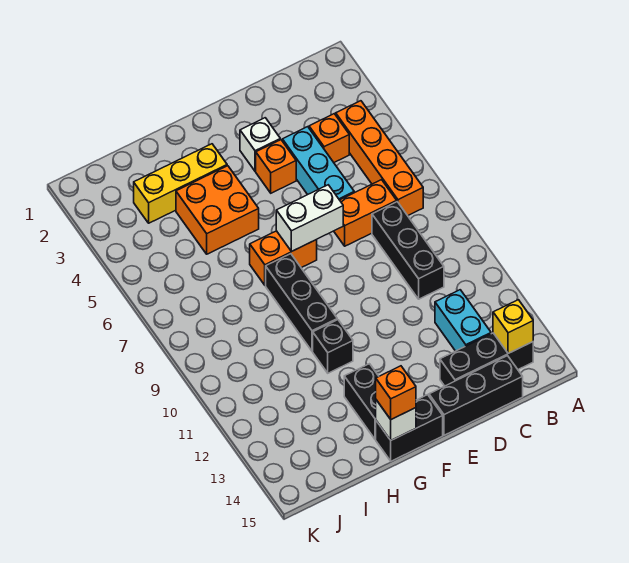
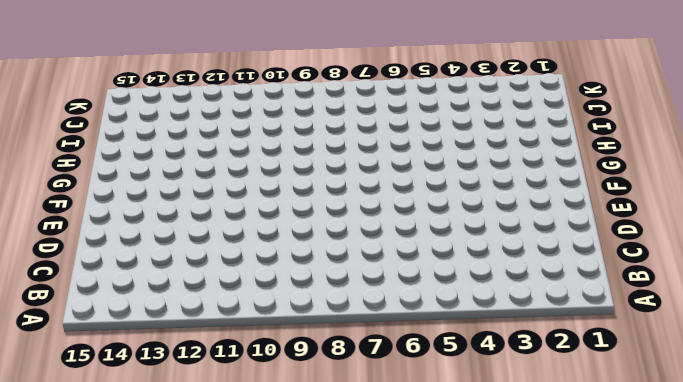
none -> orange brick B4:B7 level 1
none -> black brick B14:D14 level 1
none -> orange brick C4 level 1

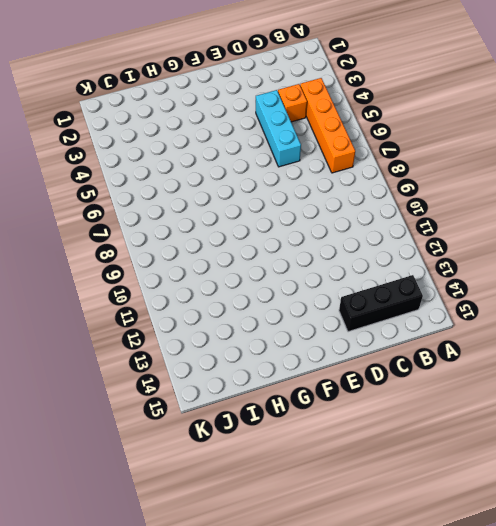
none -> orange brick C7:D7 level 1
none -> black brick C8:C10 level 1
none -> cyan brick C12:C13 level 1

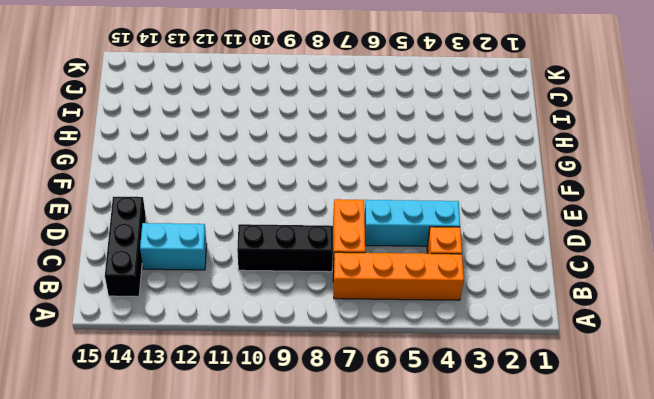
none -> black brick C15:E15 level 1
none -> white brick E3 level 1
none -> orange brick E4 level 1

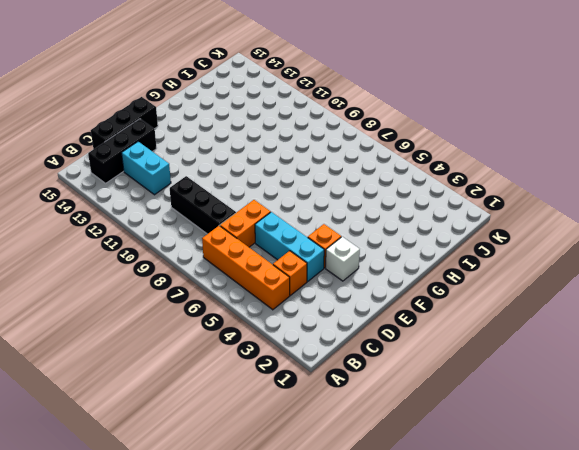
none -> orange brick F7:G7 level 1
none -> black brick F15:G15 level 1
none -> yellow brick G3:I3 level 1

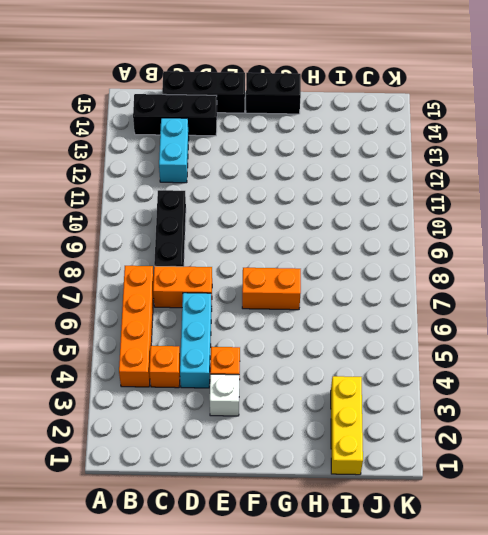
yellow brick I1:I3 level 1 -> yellow brick G3:I3 level 1
none -> orange brick G4:H5 level 1
none -> black brick G8:G10 level 1
none -> black brick G11 level 1

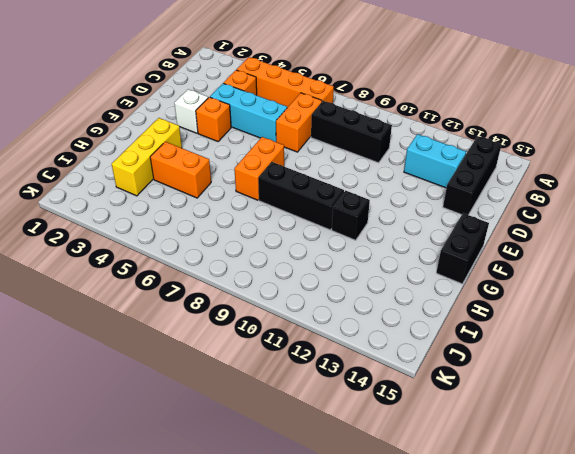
orange brick H4:H5 level 1 -> orange brick G4:H5 level 1
none -> black brick C15:E15 level 1
none -> black brick G13:G14 level 1
none -> yellow brick B14 level 2

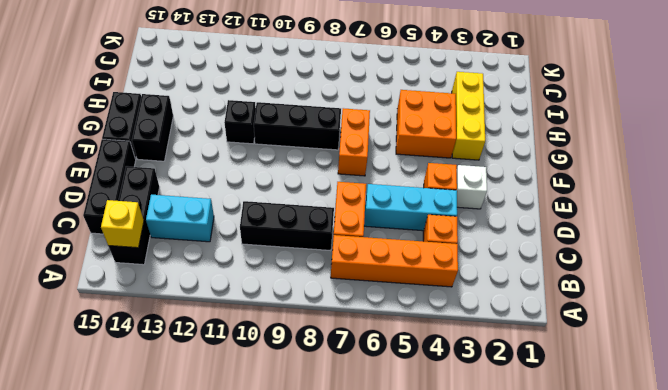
black brick F14:G14 level 1 -> black brick G13:G14 level 1
none -> white brick E7:F7 level 2
none -> white brick G15 level 2
none -> orange brick G15 level 3

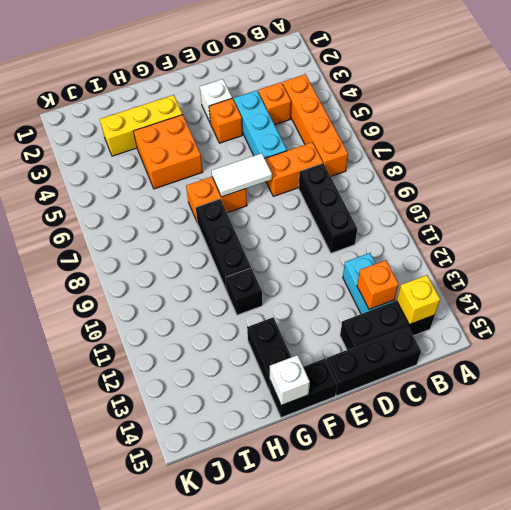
orange brick C13 level 2 -> orange brick G15 level 3
white tile E7:F7 level 2 -> white brick E7:F7 level 2

